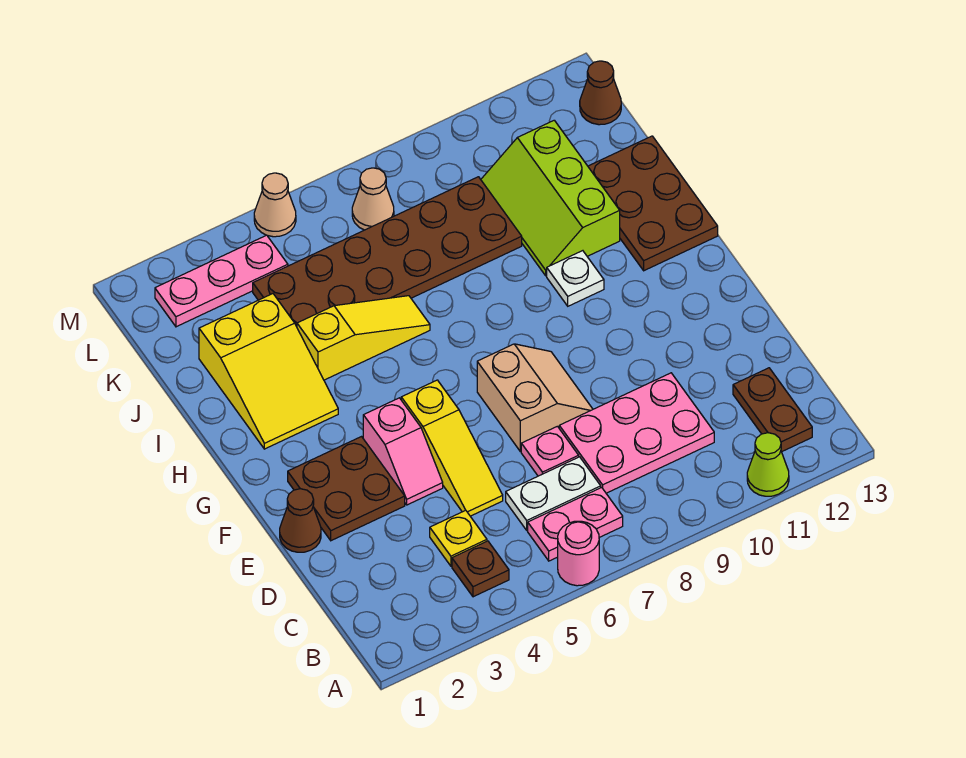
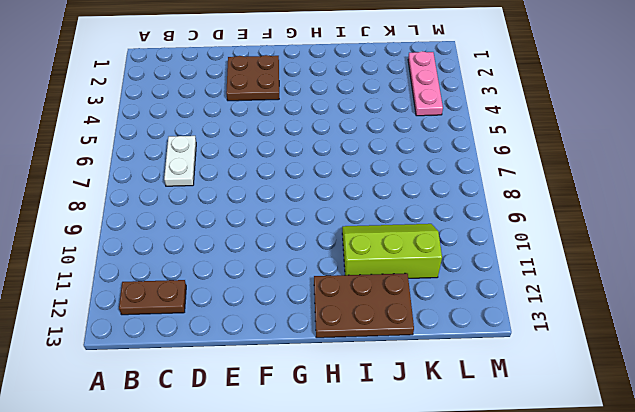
none -> pink round brick A6 level 1
none -> lime cone A11 level 1
none -> brown plate B4 level 1

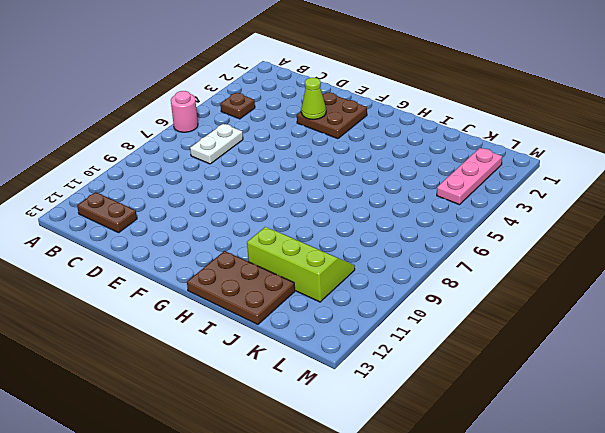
lime cone E3 level 2 -> lime cone A11 level 1
none -> pink plate B6:B7 level 1
none -> yellow plate C4 level 1
none -> pink plate C8:D10 level 1

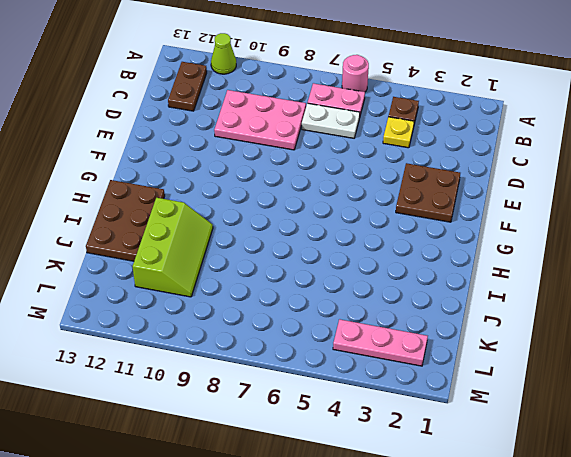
none -> yellow slope D5:F5 level 1 top F
none -> pink plate D7 level 1
none -> brown cone E1 level 1

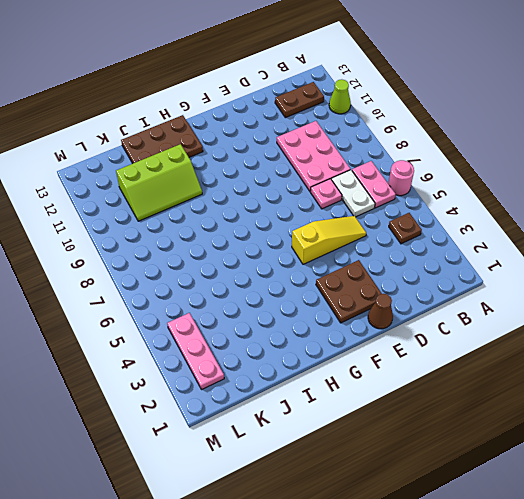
none -> yellow plate C4 level 1
none -> pink slope E4:F4 level 1 top F
none -> tan slope E7:F8 level 1 top 7

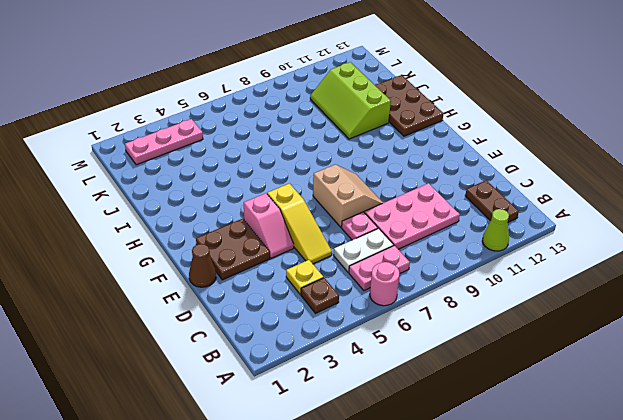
none -> yellow slope H2:J3 level 1 top J
none -> white plate H10 level 1
none -> yellow slope I4:I6 level 1 top 4

